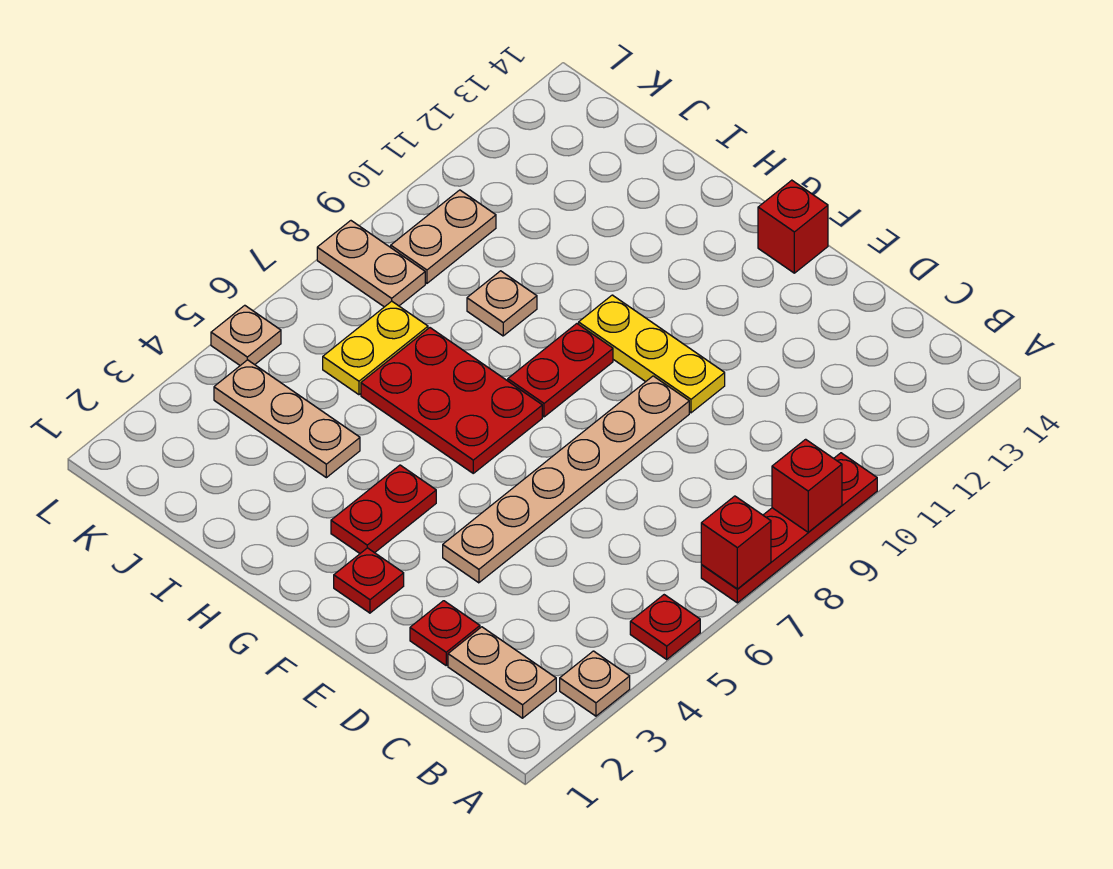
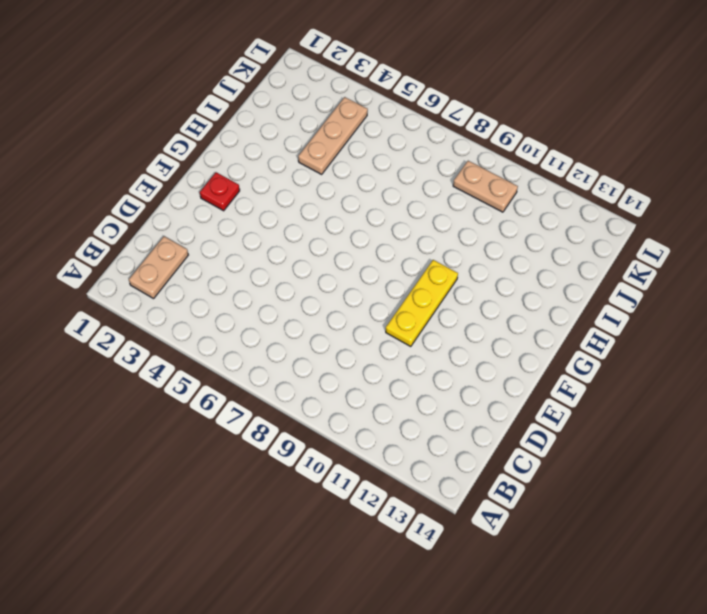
none -> tan plate A3 level 1
none -> red plate A5 level 1
none -> red plate A7:A10 level 1

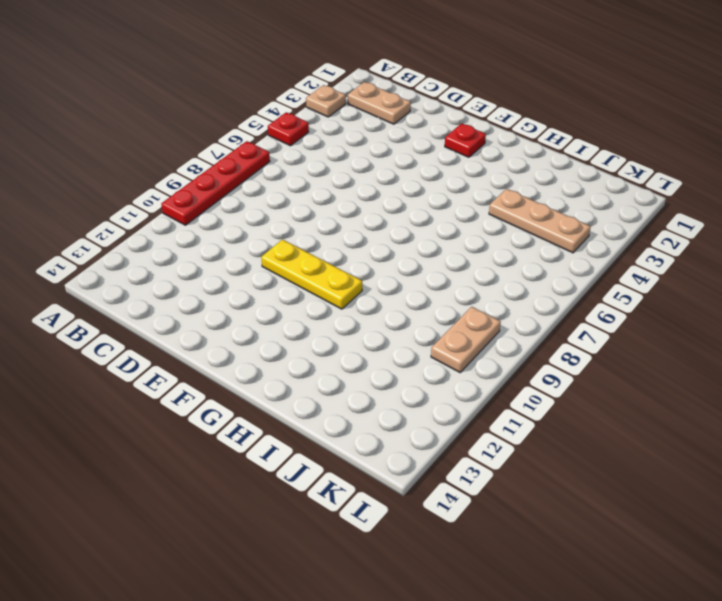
none -> red plate D2 level 1
none -> tan plate E4:E9 level 1
none -> red brick F14 level 1

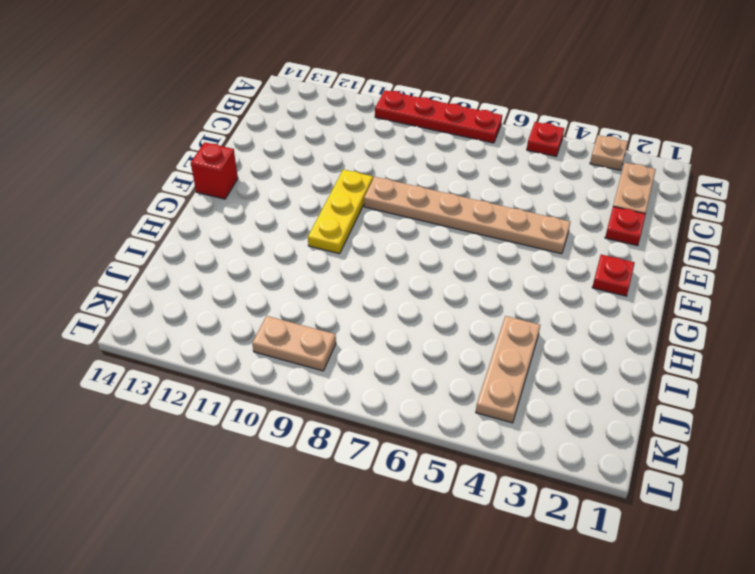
none -> red plate G3:G4 level 1
none -> red plate G6:I7 level 1
none -> red plate G8:G9 level 1

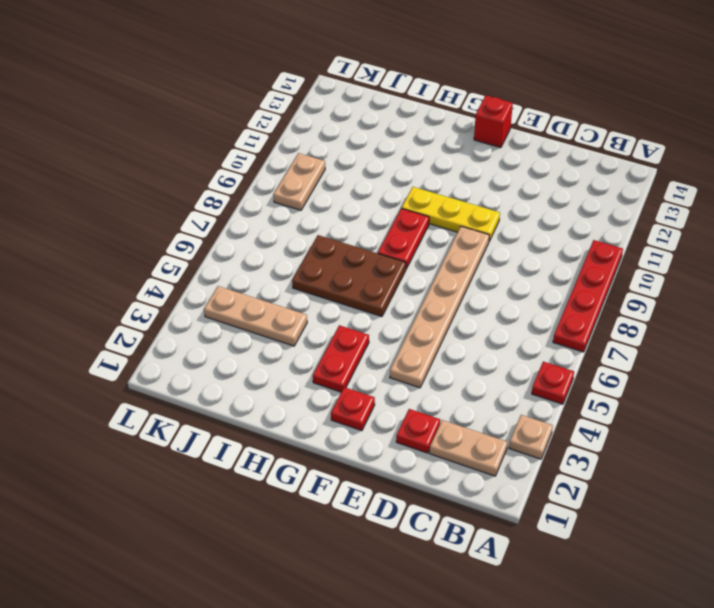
brown plate G6:I7 level 1 -> red plate G6:I7 level 1
none -> tan plate I9 level 1
none -> yellow plate J6:J7 level 1
none -> tan plate K8:L8 level 1

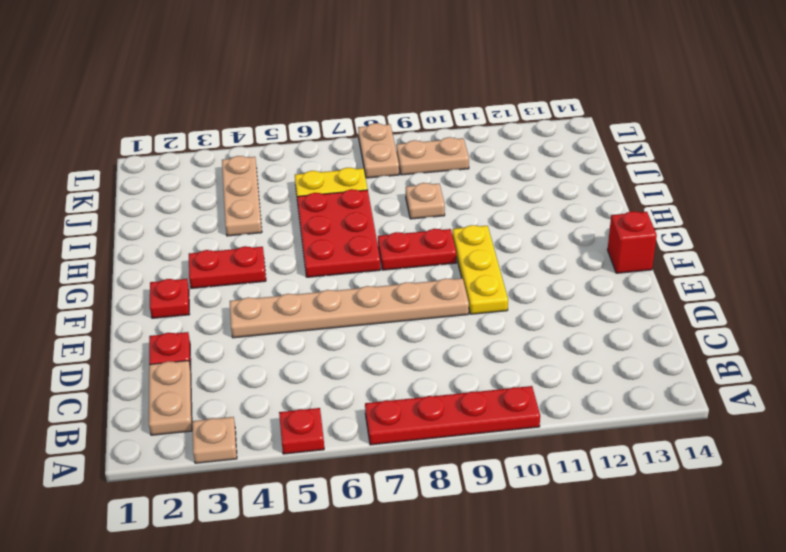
none -> tan plate L5 level 1
none -> red brick A7 level 2
none -> red brick A9 level 2

